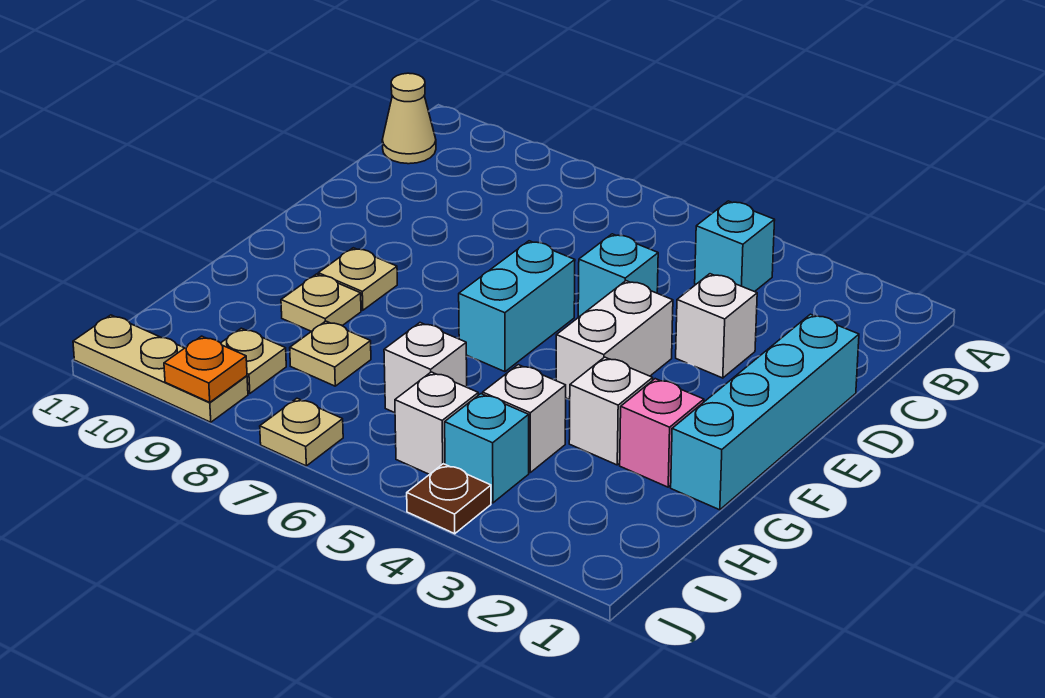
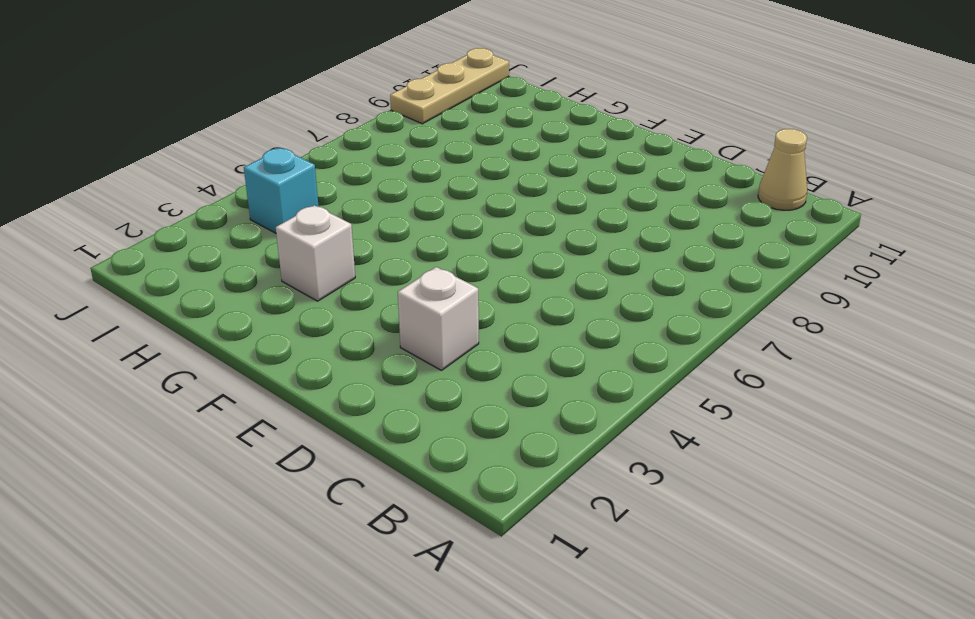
none -> cyan brick B4 level 1
none -> cyan brick D1:G1 level 1
none -> cyan brick D5 level 1

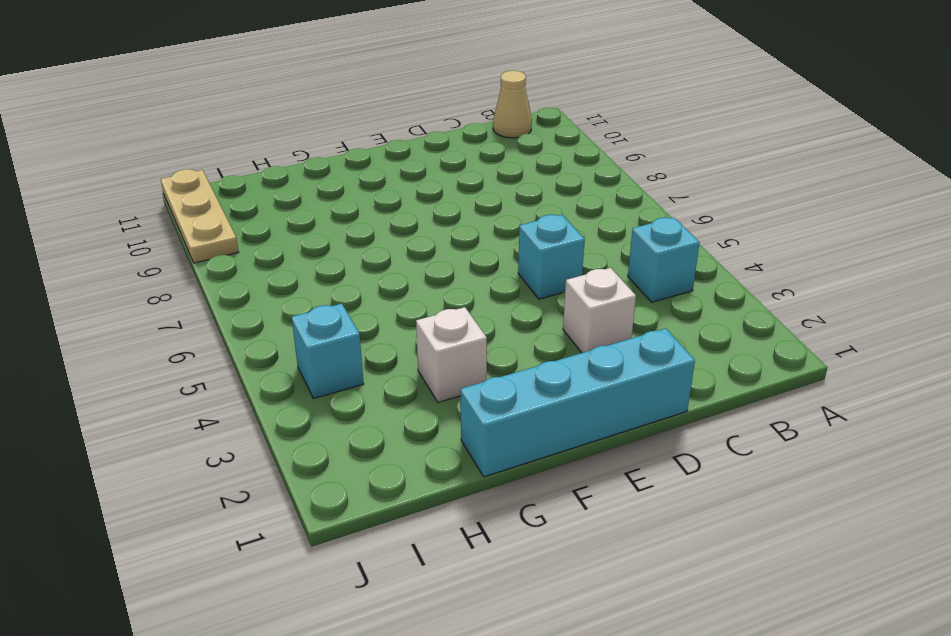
none -> white brick E4:F4 level 1
none -> cyan brick E6:F6 level 1
none -> tan plate F9 level 1

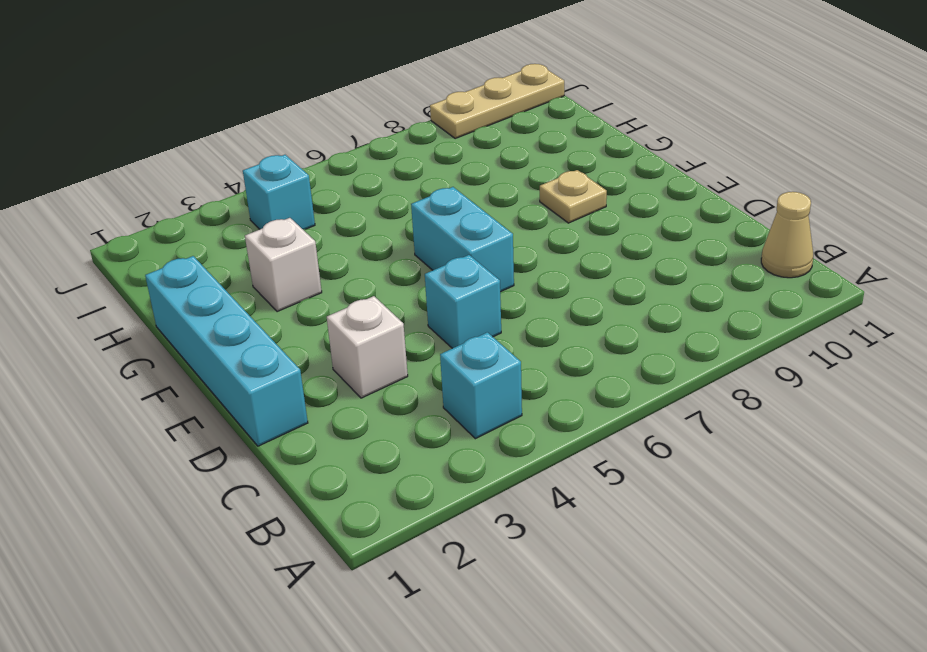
none -> white brick E4:F4 level 1
none -> pink brick G2 level 1
none -> tan plate G9 level 1

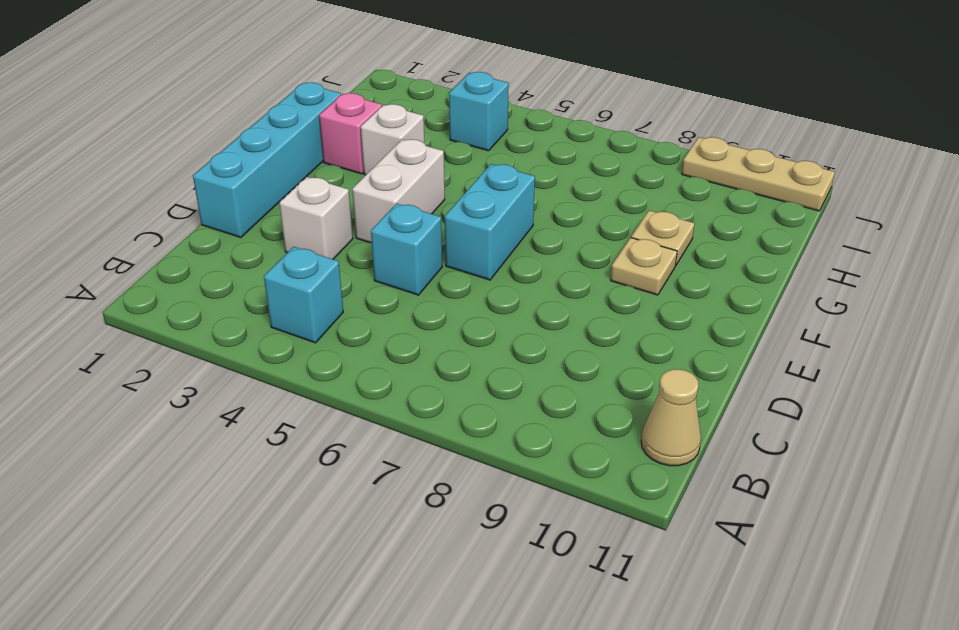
none -> white brick H4 level 1
none -> white brick H6 level 1
none -> tan plate H8 level 1

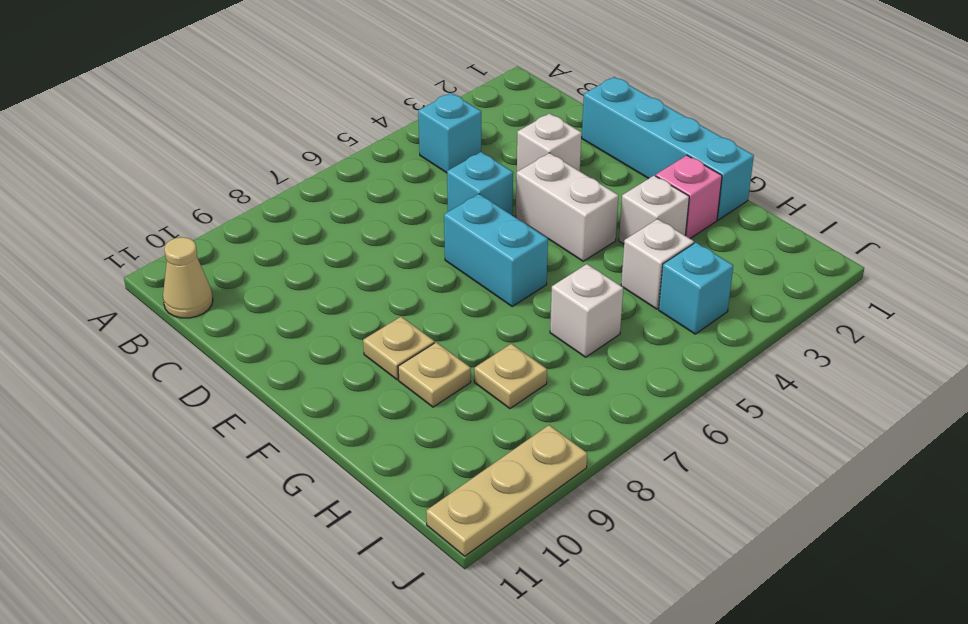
none -> white brick I5 level 1
none -> tan plate I9 level 1
none -> brown plate J4 level 1

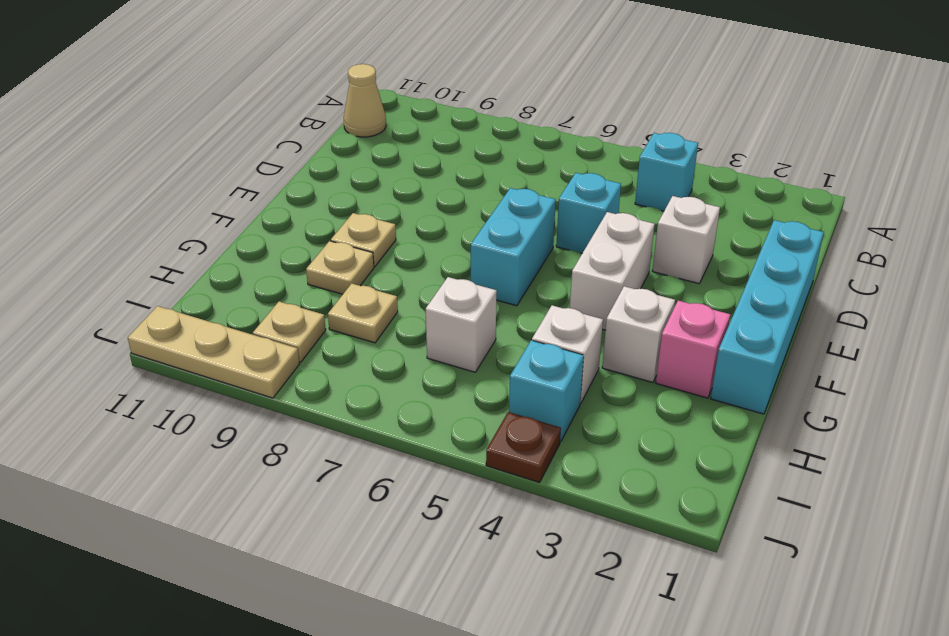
none -> white brick I5 level 1
none -> tan plate J7 level 1
none -> orange plate J9 level 2

